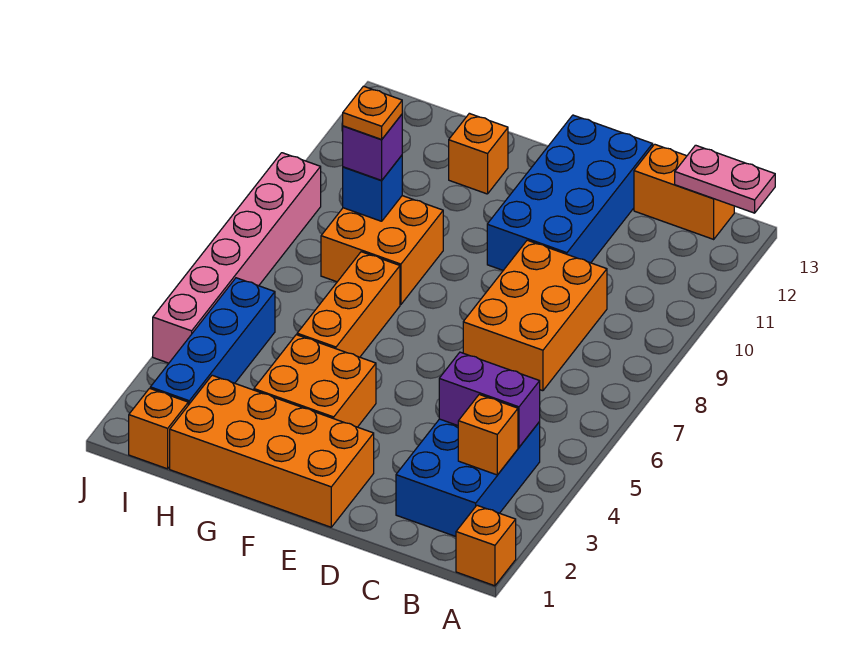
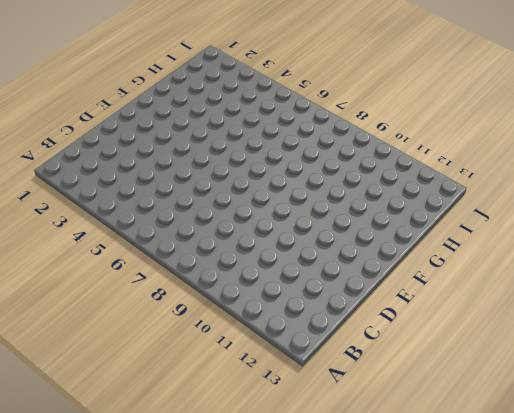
none -> orange brick A1 level 1
none -> blue brick B2:C4 level 1
none -> orange brick B13:C13 level 1

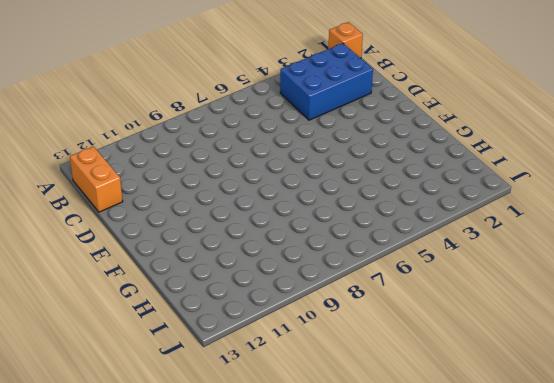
none -> orange brick C7:D9 level 1
none -> blue brick D10:E13 level 1
none -> orange brick E1:H2 level 1

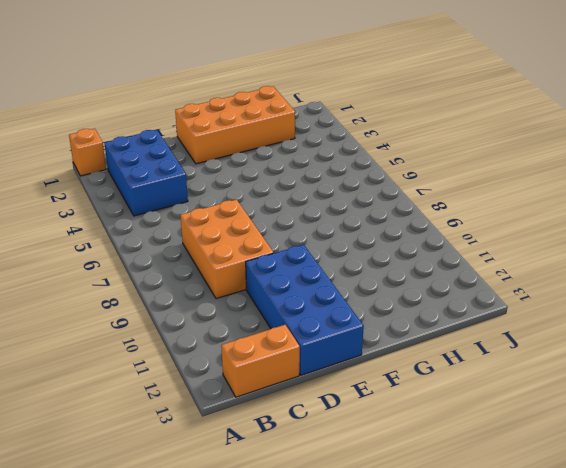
none -> orange brick F3:G4 level 1
none -> orange brick G5:G7 level 1
none -> orange brick G8:H9 level 1

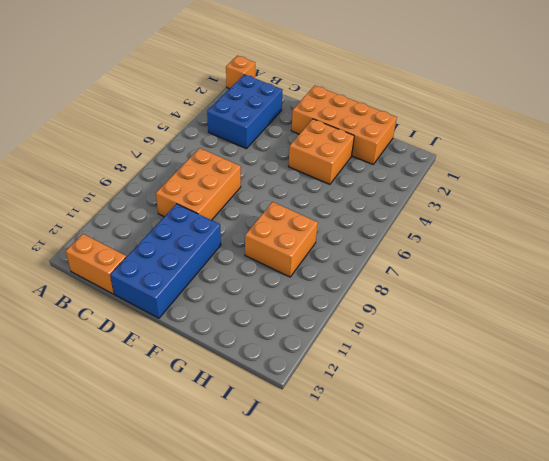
none -> orange brick G5:G7 level 1
none -> orange brick G12 level 1
none -> orange brick I1 level 1

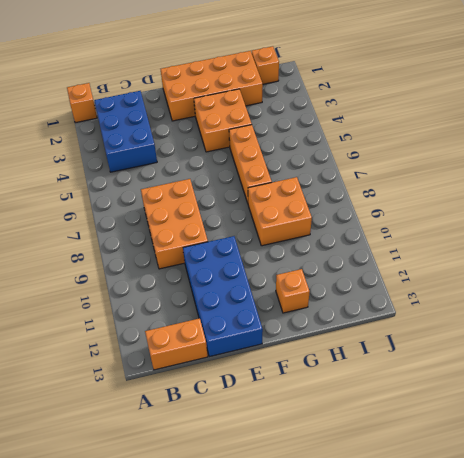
none -> blue brick I2:I5 level 1
none -> pink brick J4:J9 level 1
none -> pink plate A13:B13 level 2

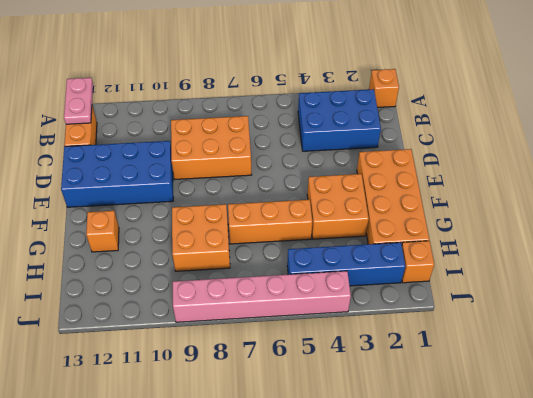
none -> orange brick B3 level 2
none -> purple brick B4:C4 level 2
none -> blue brick H9 level 2

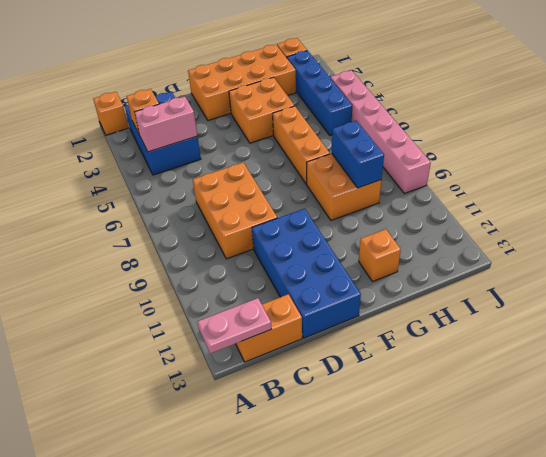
pink brick B4:C4 level 2 -> purple brick B4:C4 level 2
blue brick H8:H9 level 2 -> blue brick H9 level 2
none -> purple brick H9 level 3
none -> orange plate H9 level 4

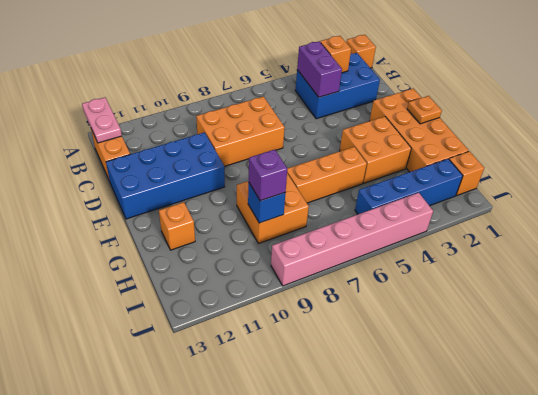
orange plate F1 level 2 -> orange plate H9 level 4

